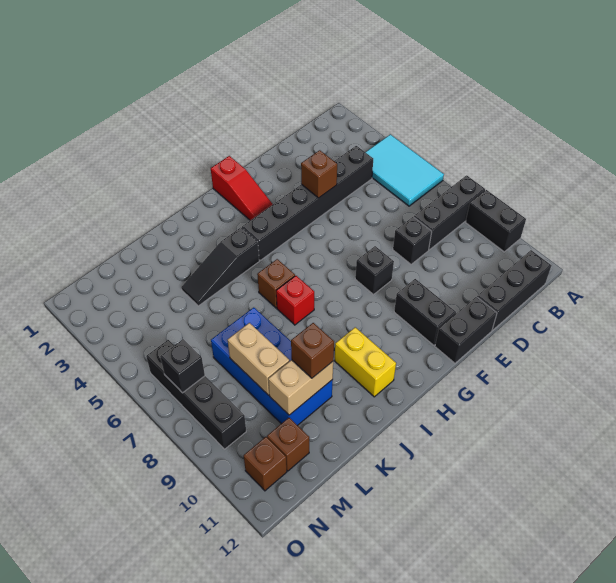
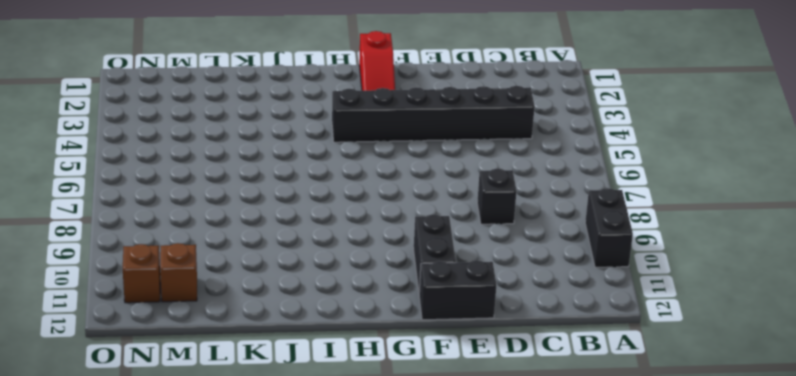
none -> cyan tile A4:B6 level 1
none -> black brick A8:C8 level 1
none -> black brick B12:D12 level 1

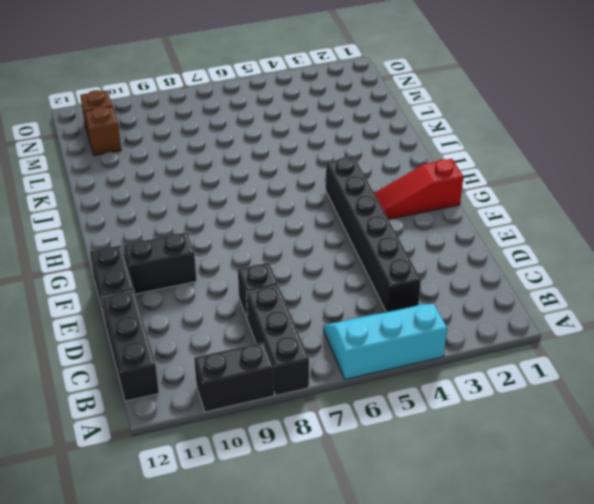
cyan slope A4:B6 level 1 top A -> cyan tile A4:B6 level 1
none -> black brick F8 level 1
none -> black slope I4:K4 level 1 top I
none -> brown brick I6 level 1

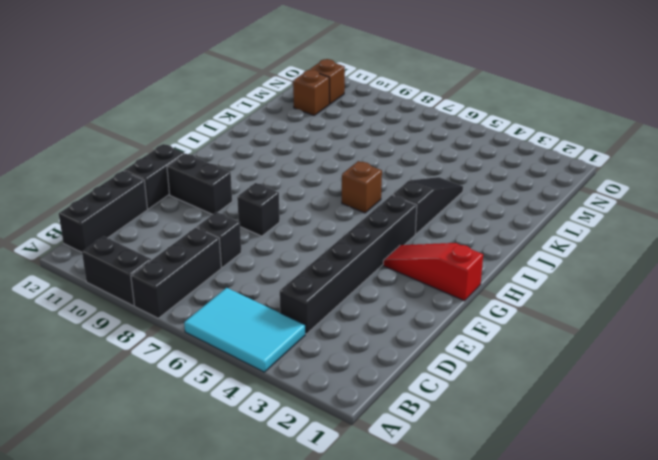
none -> red brick I7 level 1
none -> yellow brick I10:I11 level 1
none -> blue brick K7:L10 level 1

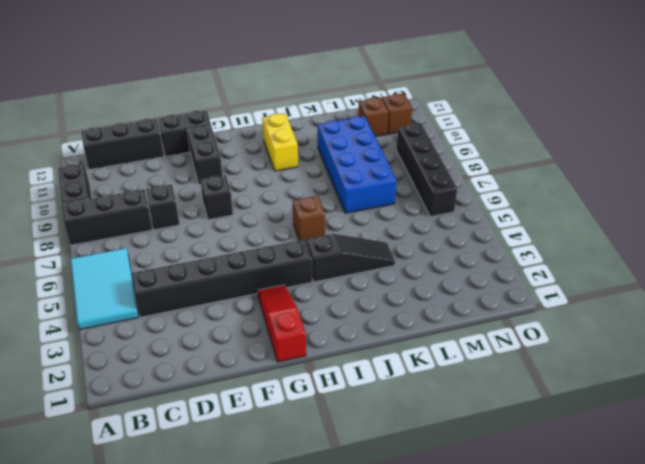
none -> red brick I7 level 1
none -> brown brick E4 level 2
none -> tan brick K10:L10 level 2

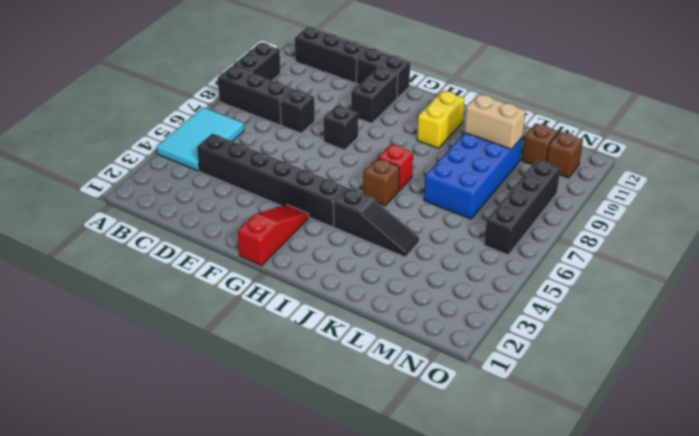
none -> brown brick E4 level 2
none -> tan brick L8:L9 level 2
none -> black brick N7 level 2

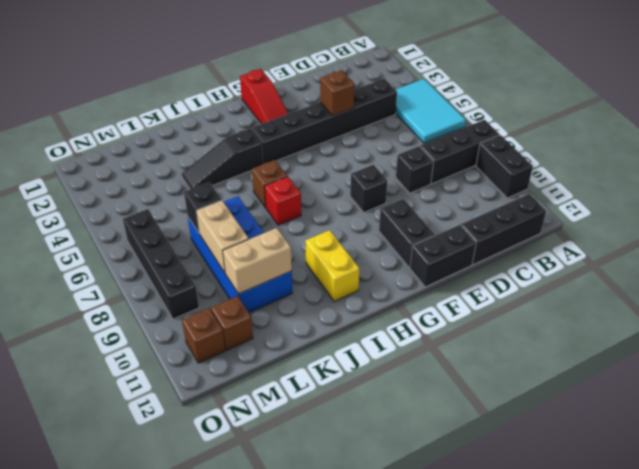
black brick L7 level 2 -> black brick N7 level 2
none -> brown brick K10 level 3

